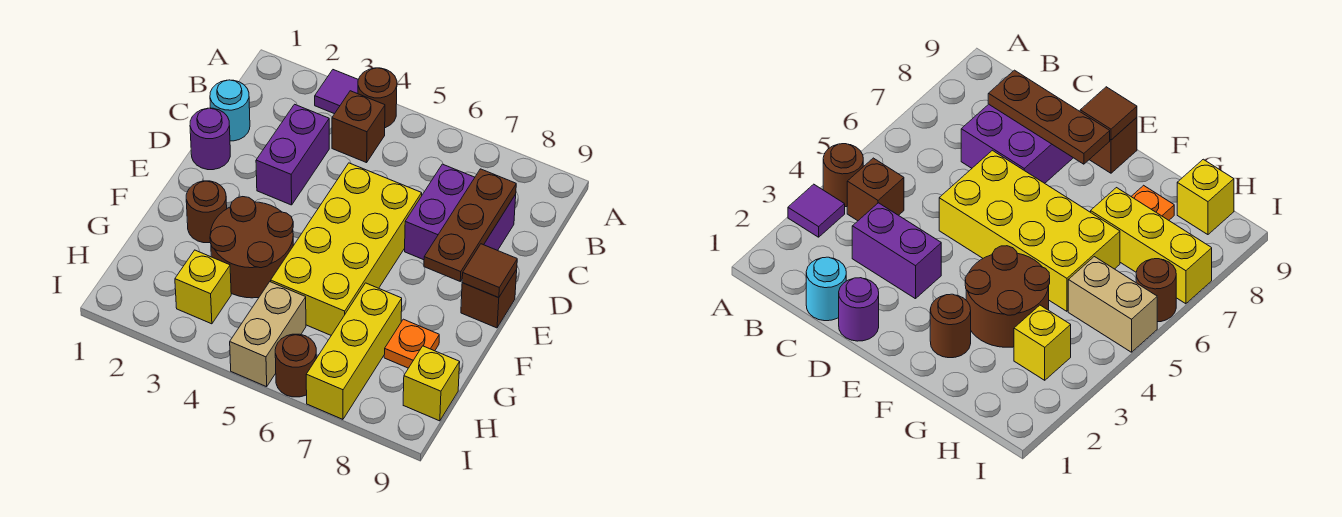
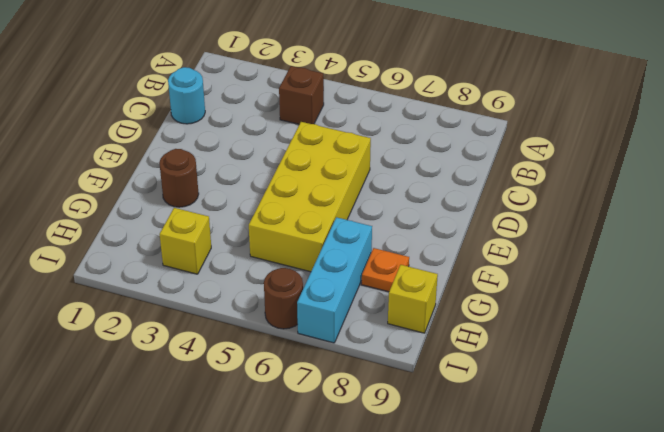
cyan brick G7:I7 level 1 -> yellow brick G7:I7 level 1
none -> purple tile A3 level 1
none -> brown round brick A4 level 1
none -> purple brick C3:D3 level 1

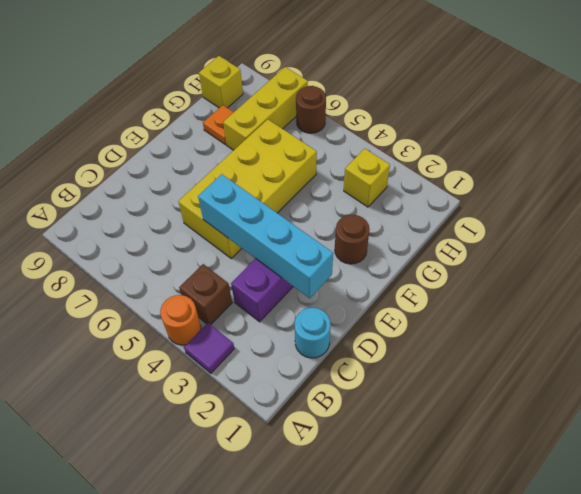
orange round brick A4 level 1 -> brown round brick A4 level 1
cyan brick D2:D5 level 2 -> none
none -> purple brick C7:D8 level 1
none -> purple round brick D1 level 1
none -> brown brick E9 level 1

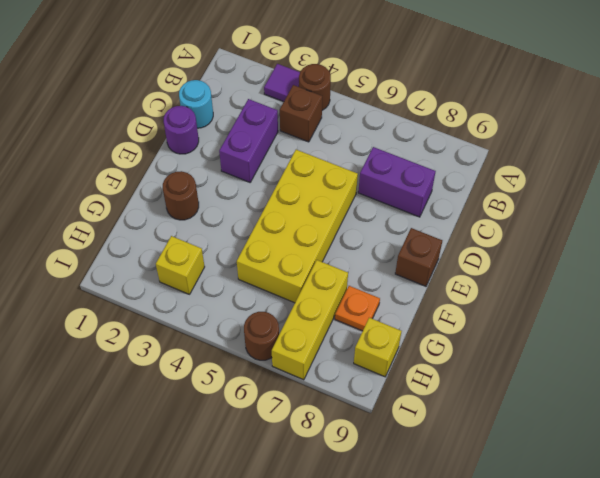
purple brick C7:C8 level 1 -> purple brick C7:D8 level 1
none -> brown round brick F3:G4 level 1
none -> tan brick H5:I5 level 1
none -> brown plate C8:E8 level 2

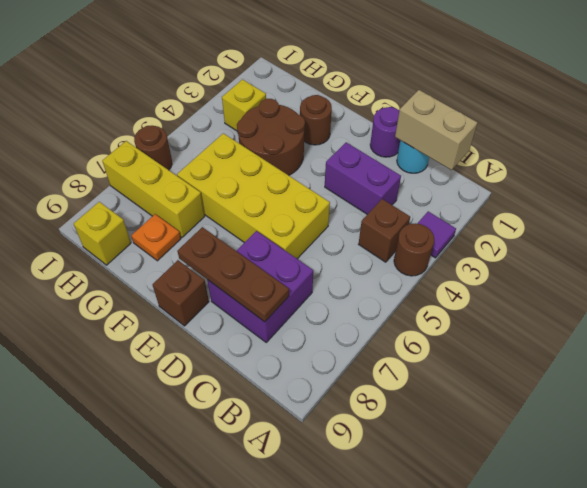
tan brick B1:C1 level 2 -> tan brick H5:I5 level 1
none -> brown tile E9 level 2

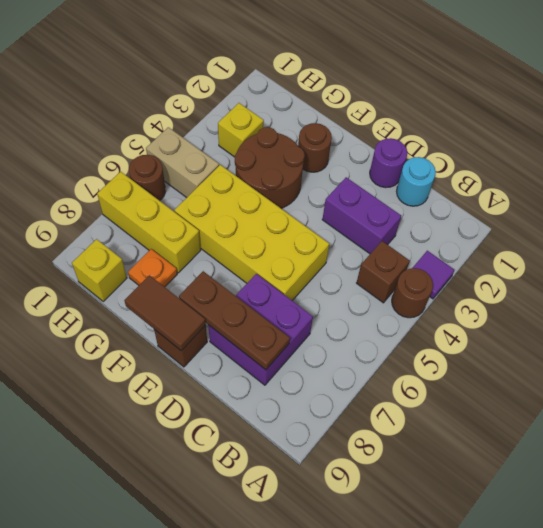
brown tile E9:F9 level 2 -> brown tile E9 level 2

